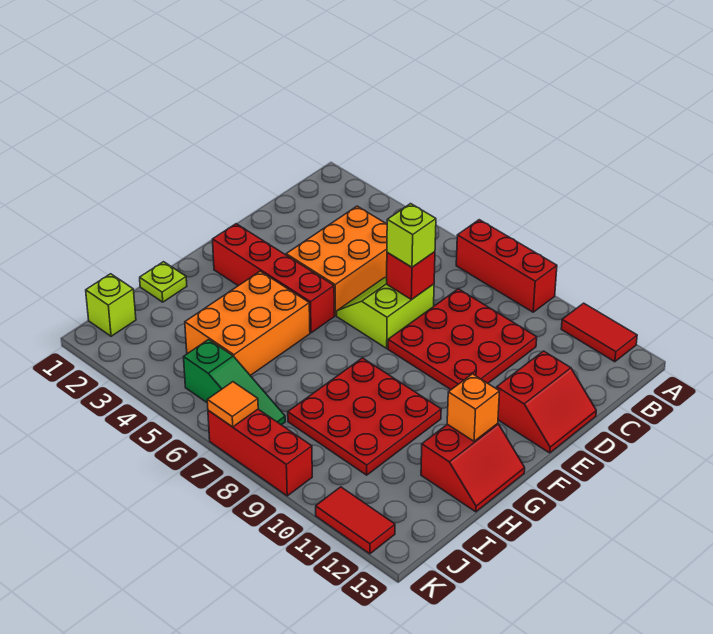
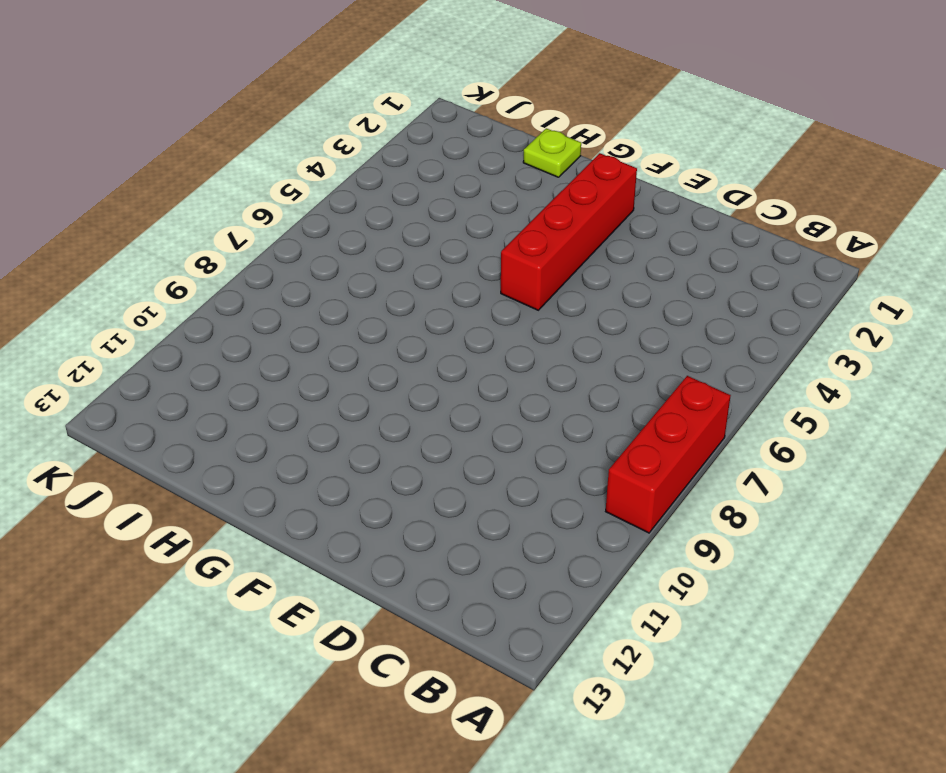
none -> red tile A11:A12 level 1
none -> orange brick C4:E5 level 1
none -> red plate C8:E10 level 1

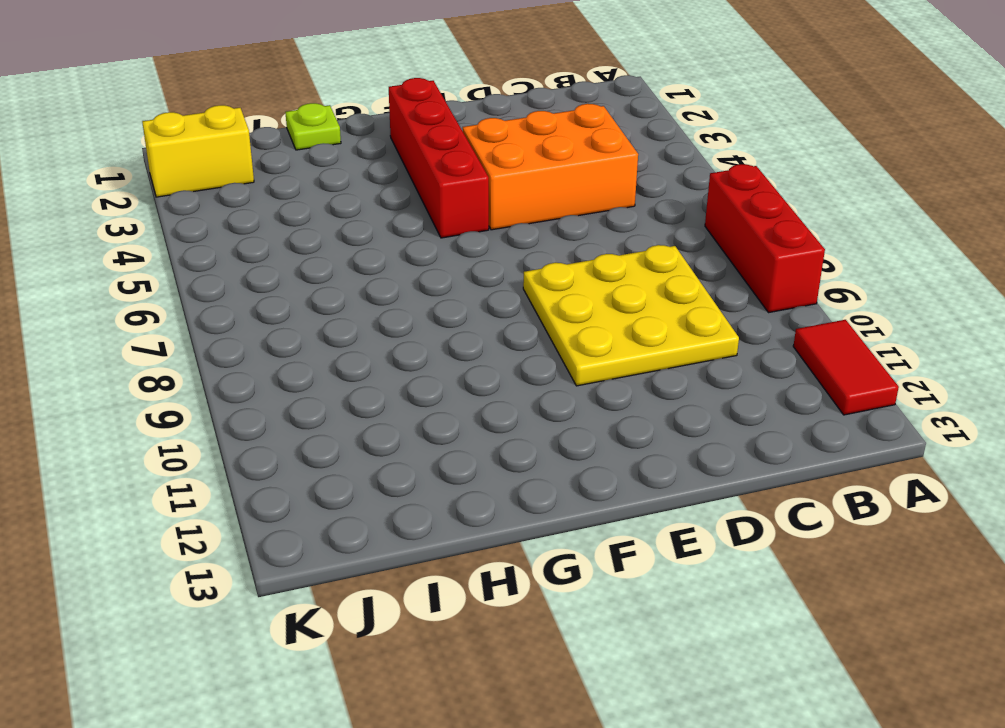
yellow plate C8:E10 level 1 -> red plate C8:E10 level 1
yellow brick J2:K2 level 1 -> none
none -> lime slope D6:E7 level 1 top 7
none -> red slope D12:E13 level 1 top 12
none -> orange brick G4:I5 level 1

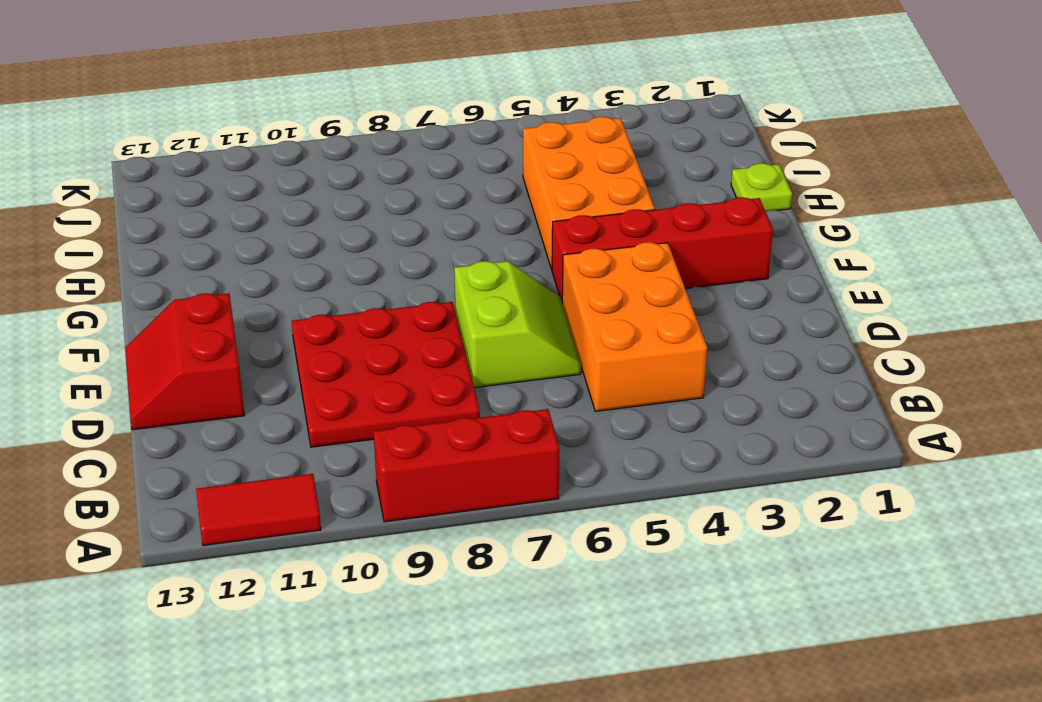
none -> red plate G8:I10 level 1
none -> red slope G12:H13 level 1 top 12
none -> lime brick J1 level 1

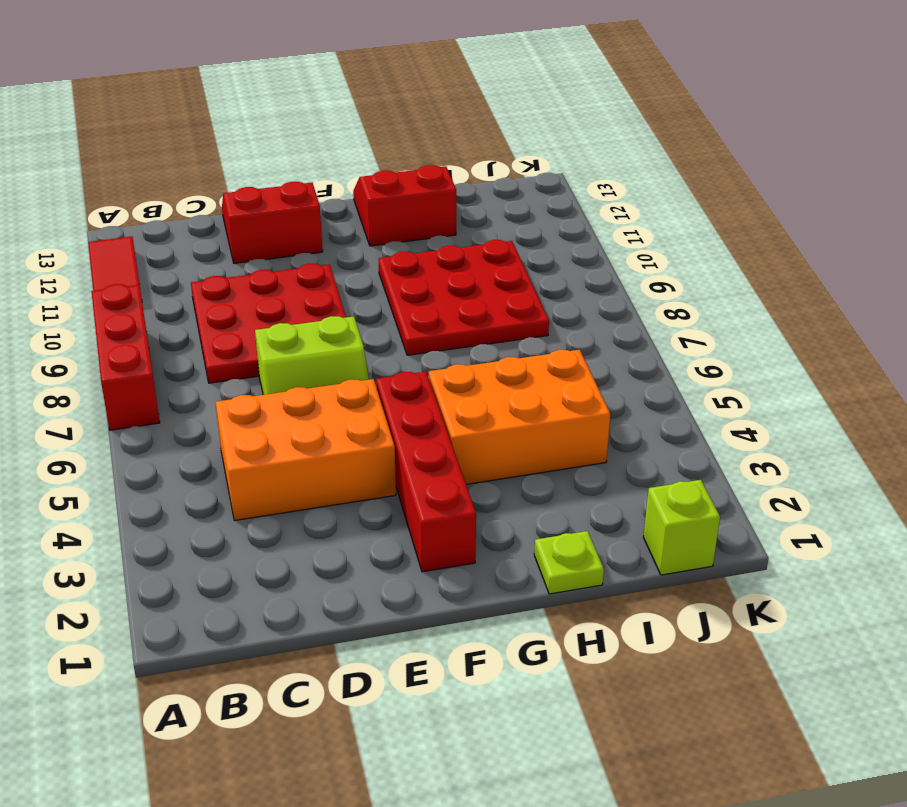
none -> green slope J5:J7 level 1 top 5
none -> red brick K7:K9 level 1
none -> red tile K11:K12 level 1

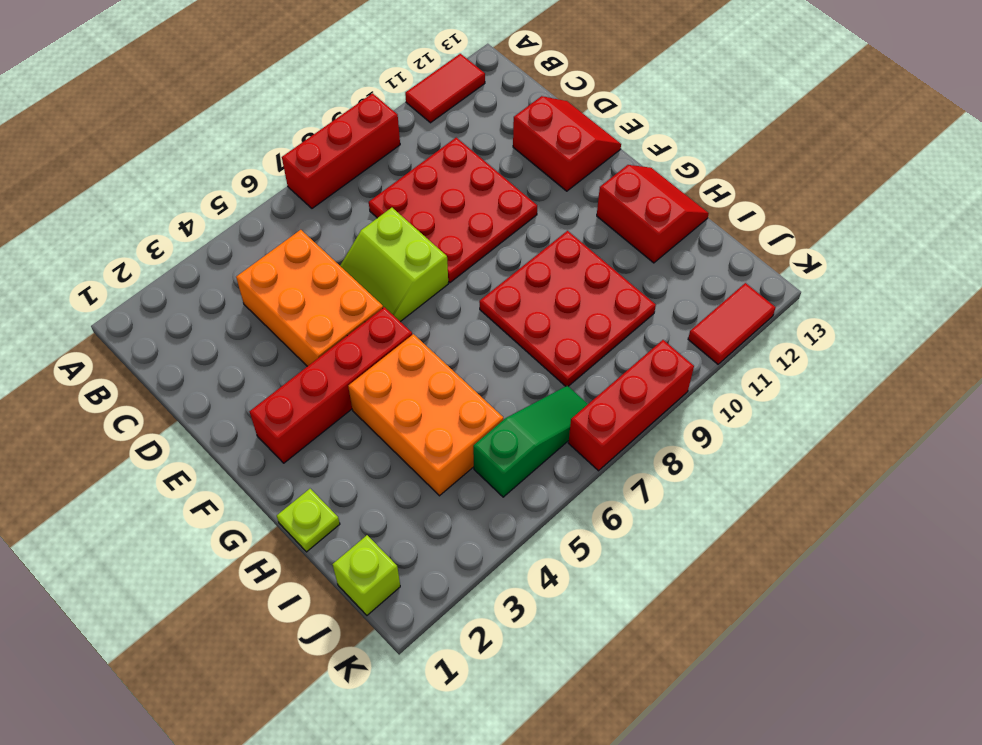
none -> red brick D7 level 2
none -> orange brick G12 level 2
none -> orange tile K7 level 2

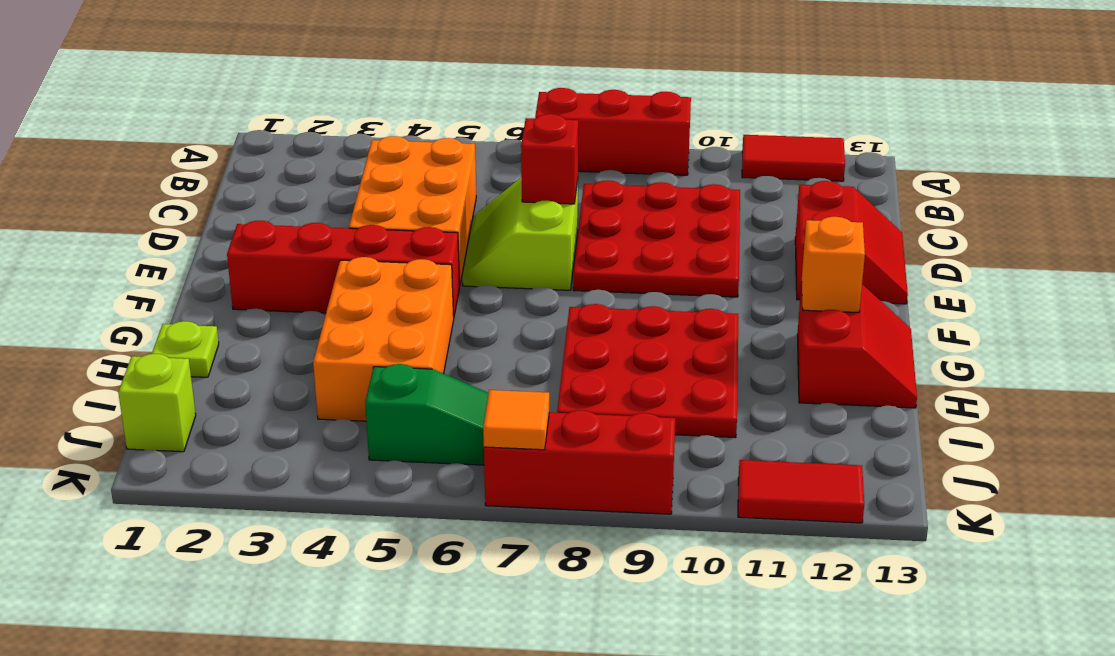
none -> lime brick D7 level 3

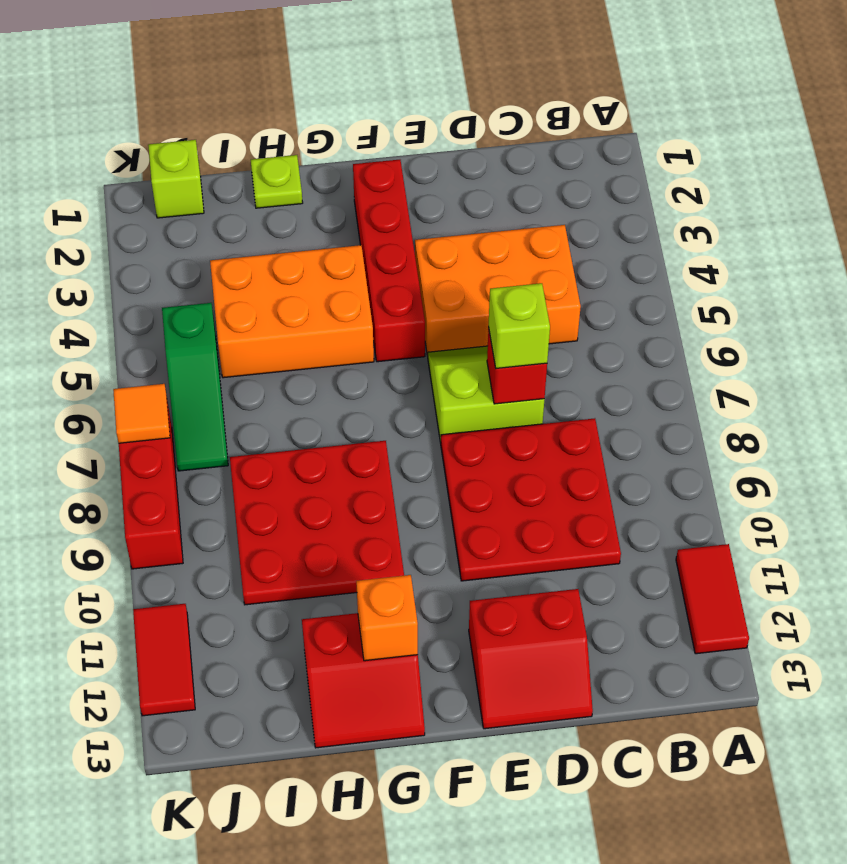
none -> red brick A7:A9 level 1

